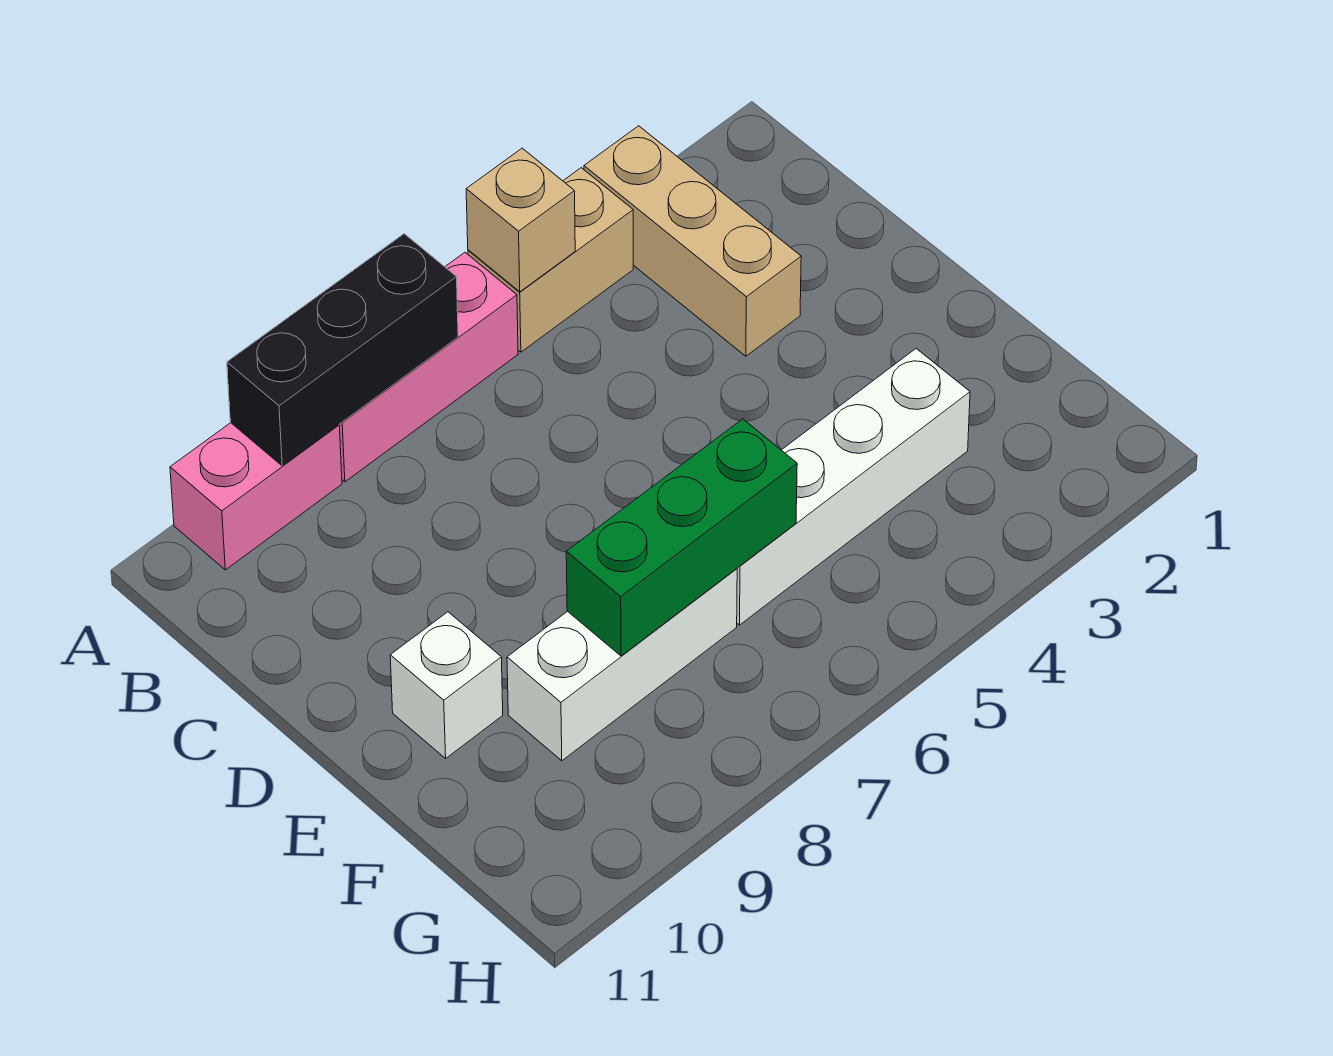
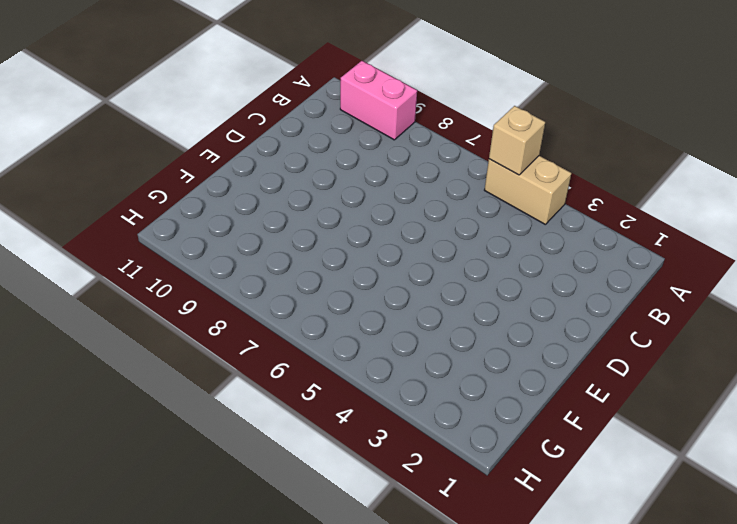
none -> tan brick A3:C3 level 1
none -> pink brick A6:A8 level 1

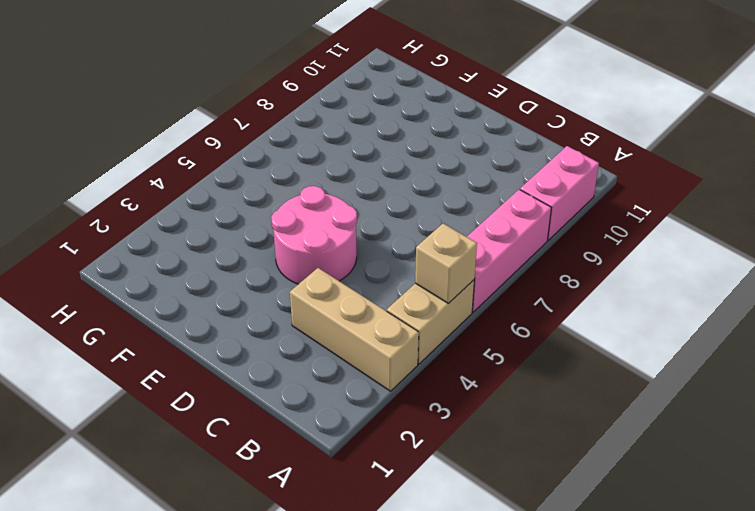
pink round brick D4:E5 level 1 -> none
none -> white brick E10 level 1
none -> white brick F3:F6 level 1

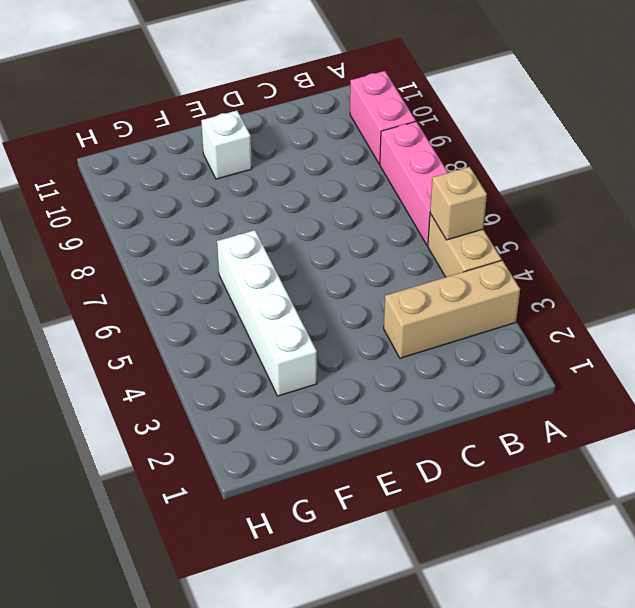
none -> white brick F7:F9 level 1
none -> black brick A7:A9 level 2

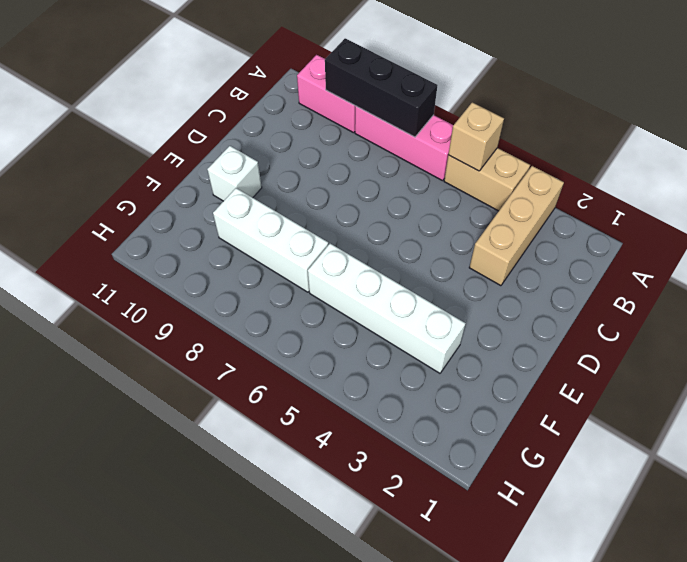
none -> green brick F6:F8 level 2

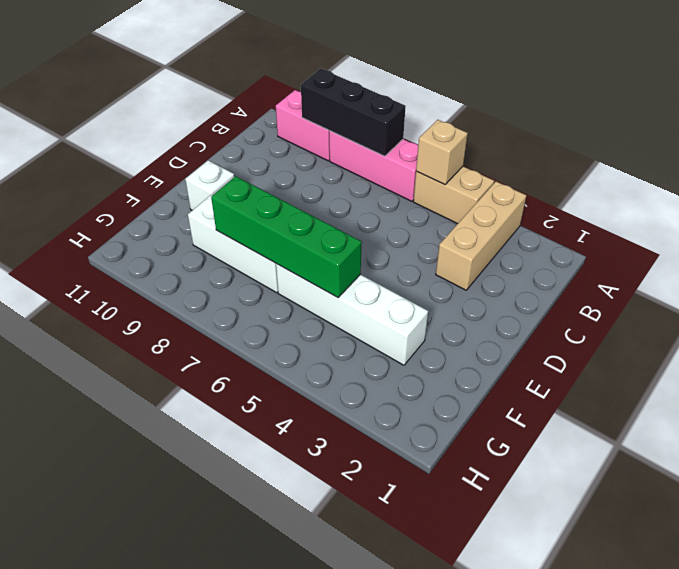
green brick F5:F8 level 2 -> green brick F6:F8 level 2

